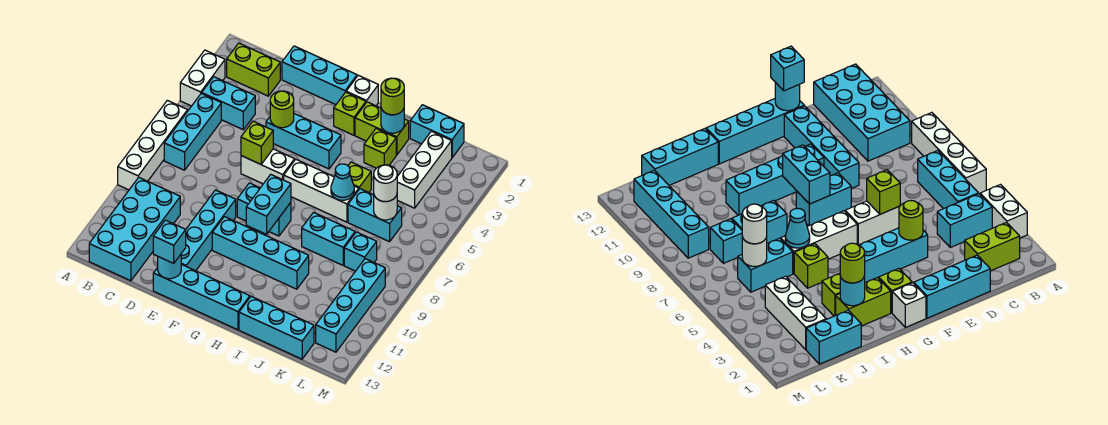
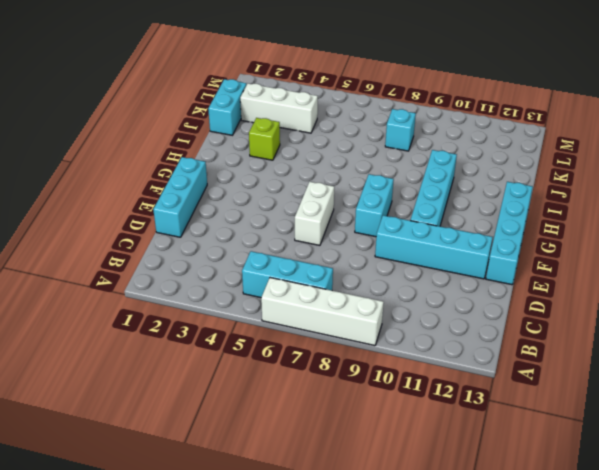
none -> white brick A3:A4 level 1
none -> lime brick B2:C2 level 1
none -> cyan brick B4:C4 level 1
none -> cyan brick B10:C13 level 1

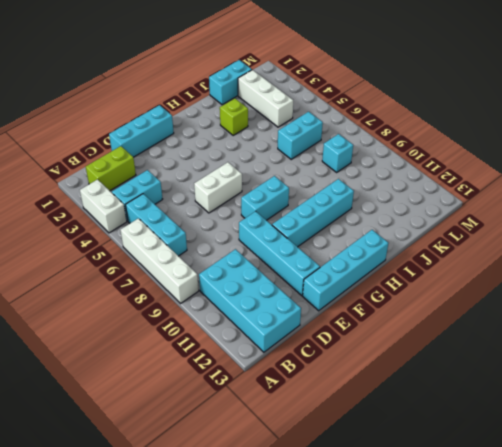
none -> cyan brick E4:G4 level 1
none -> white brick G1 level 1
none -> lime brick G2 level 1
none -> white brick G6:I6 level 1

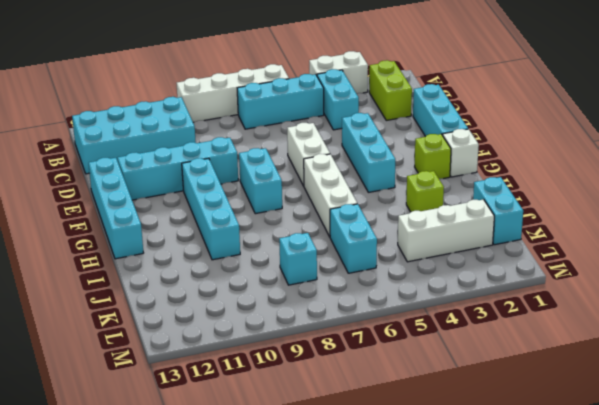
none -> lime brick H2:I2 level 1
none -> lime brick I5 level 1
none -> cyan brick I8:J8 level 1
none -> cyan brick I13:K13 level 1

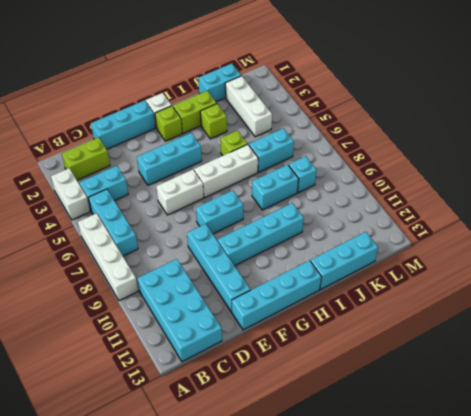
none -> cyan brick L9:L12 level 1
none -> lime round brick E4 level 2
none -> lime brick E6 level 2
none -> cyan round brick E13 level 2

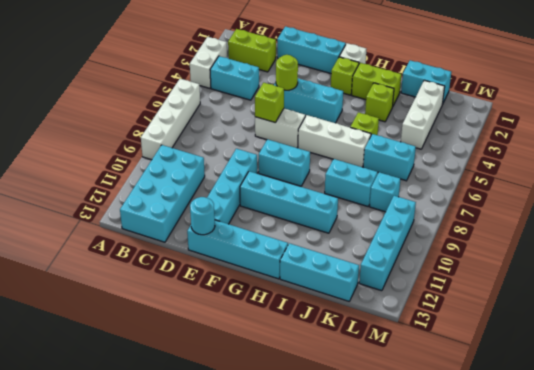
none -> cyan brick B5:B7 level 1
none -> cyan brick G8:G9 level 2
none -> cyan round brick I2 level 2
none -> cyan cone I6 level 2

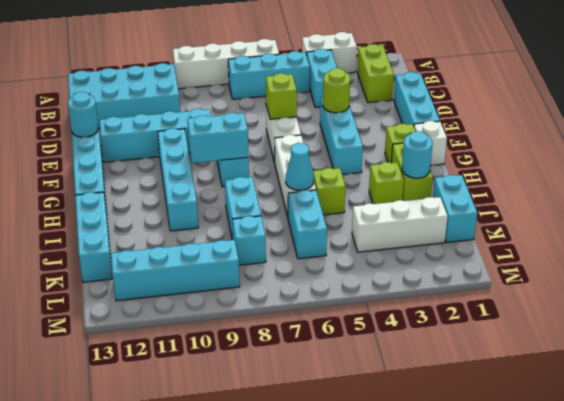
none -> white round brick K6 level 2
none -> cyan brick E13 level 3
none -> lime round brick I2 level 3
none -> white round brick K6 level 3

